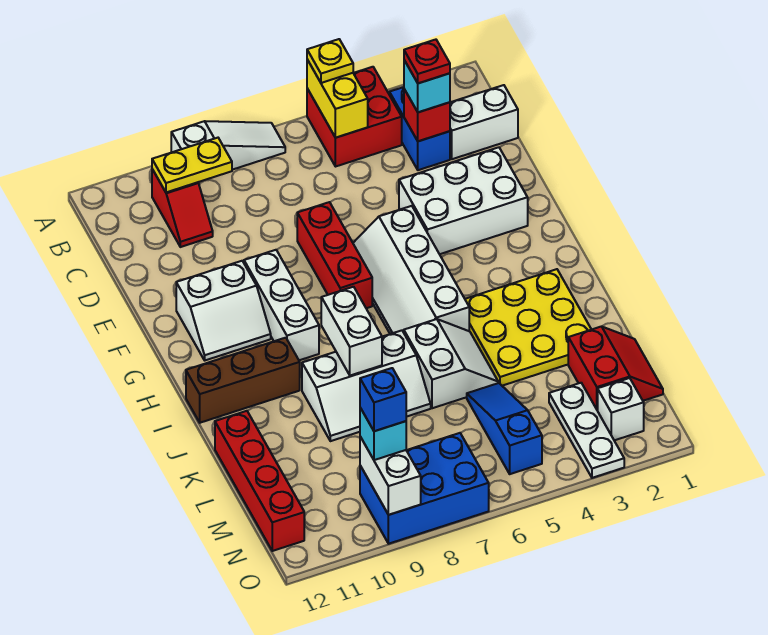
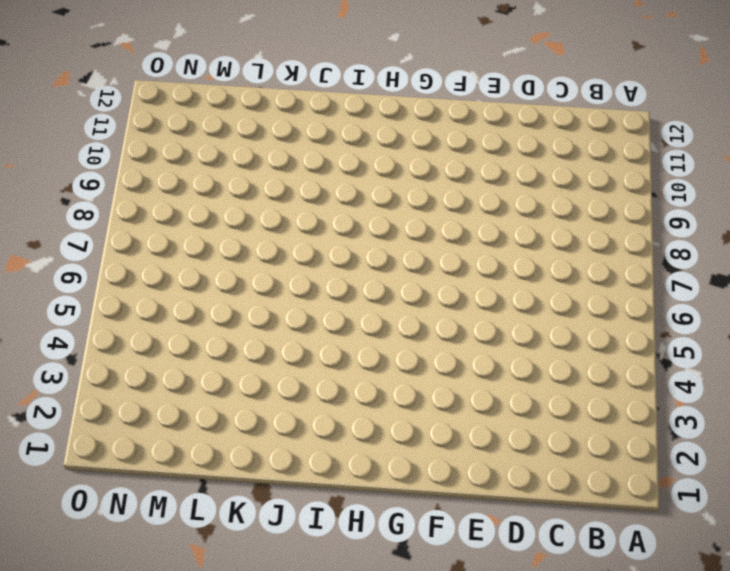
none -> red brick A4:B5 level 1
none -> white slope A7:A9 level 1 top 9
none -> blue brick B3:C3 level 1
none -> red slope B10:C10 level 1 top B

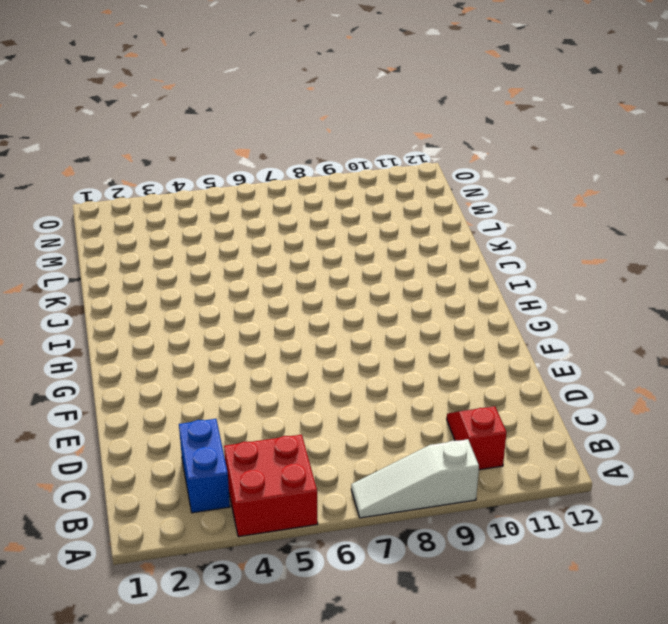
none -> white brick C1:C2 level 1
none -> white brick E2:F4 level 1
none -> red brick E7:G7 level 1
none -> white slope F5:I6 level 1 top 5

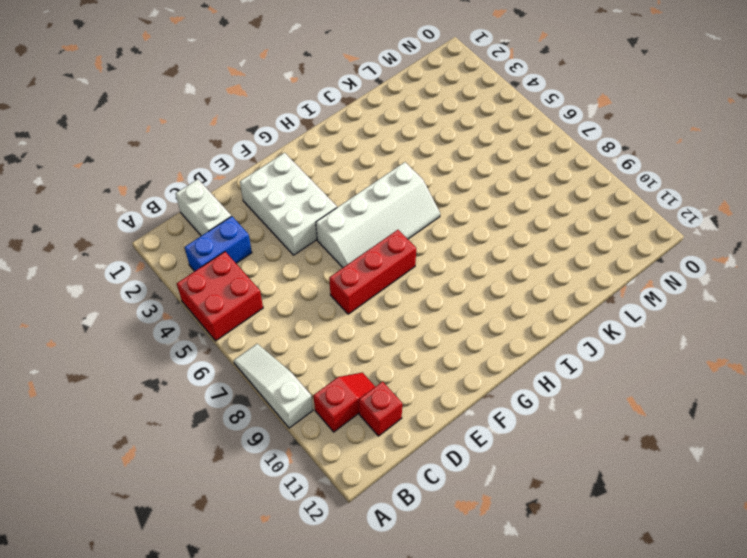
red brick C11 level 1 -> red brick C3 level 2
none -> white brick F9:H9 level 1
none -> white slope F10:G11 level 1 top F
none -> yellow plate I2:K4 level 1
none -> brown brick I10:I12 level 1

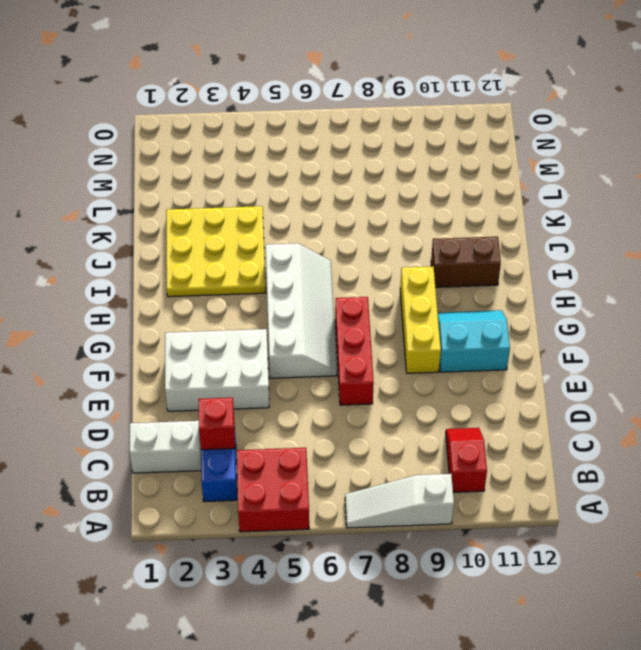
yellow brick F9:H9 level 1 -> white brick F9:H9 level 1
cyan slope F10:G11 level 1 top F -> white slope F10:G11 level 1 top F
brown brick I10:I11 level 1 -> brown brick I10:I12 level 1
none -> white slope J5:K6 level 1 top 6
none -> white slope J7:K9 level 1 top J
none -> red brick K12:N12 level 1
none -> red slope L1:M2 level 1 top 2

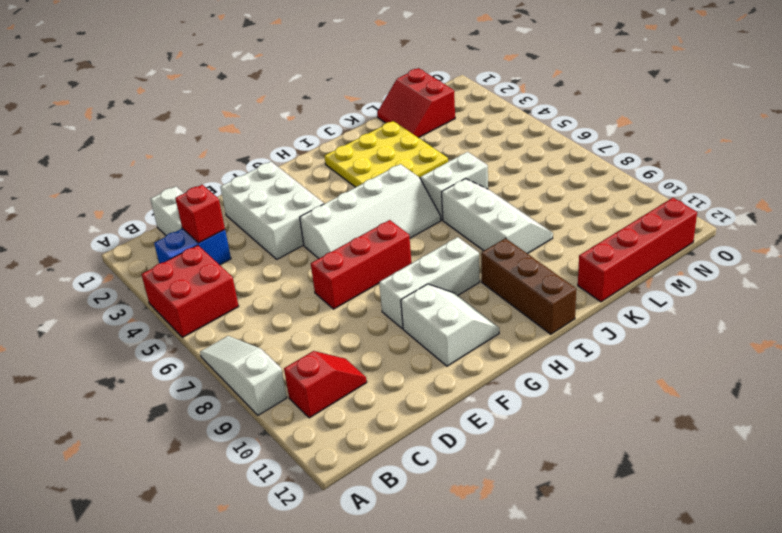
red slope L1:M2 level 1 top M -> red slope L1:M2 level 1 top 2
none -> blue slope L5:N5 level 1 top N
none -> white plate M3:O3 level 1
none -> white brick N2 level 1
none -> blue brick N7:O9 level 1

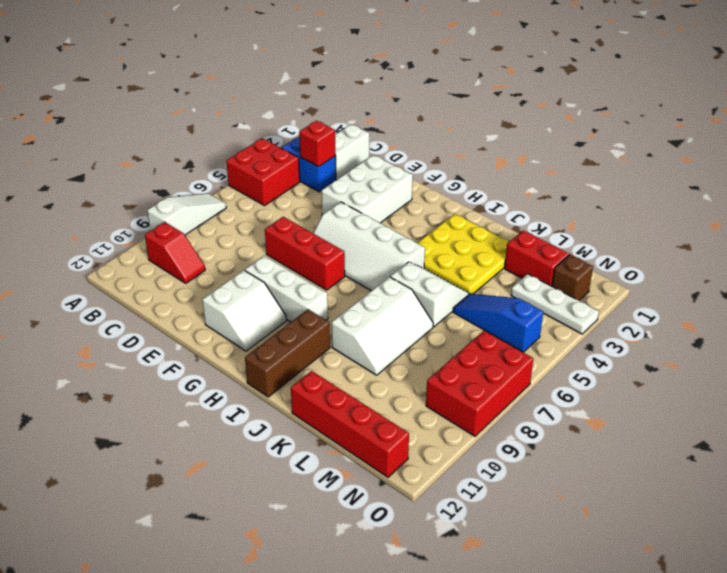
brown brick N2 level 1 -> white brick N2 level 1
red brick N7:O9 level 1 -> blue brick N7:O9 level 1
none -> yellow brick A5:B5 level 2
none -> yellow plate B9:B10 level 2
none -> white brick I8:J8 level 2
none -> white brick N9:O9 level 2

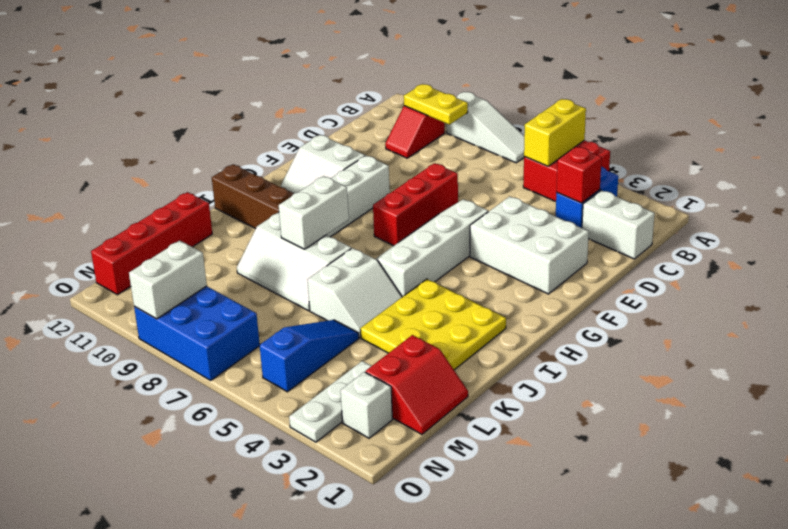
none -> yellow plate A5 level 3
none -> cyan brick C3 level 3
none -> cyan brick N9 level 3
none -> red plate C3 level 4

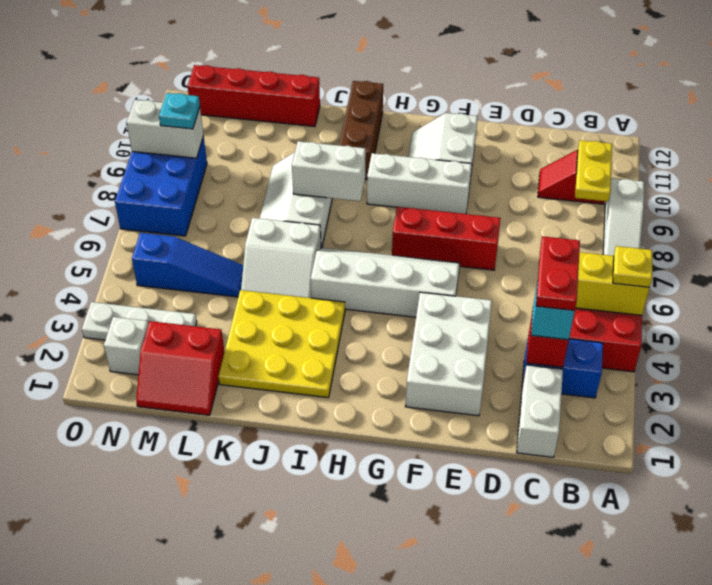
red plate C3:C4 level 4 -> red plate C3 level 4
cyan plate N9 level 3 -> cyan brick N9 level 3
none -> blue brick N9 level 4

